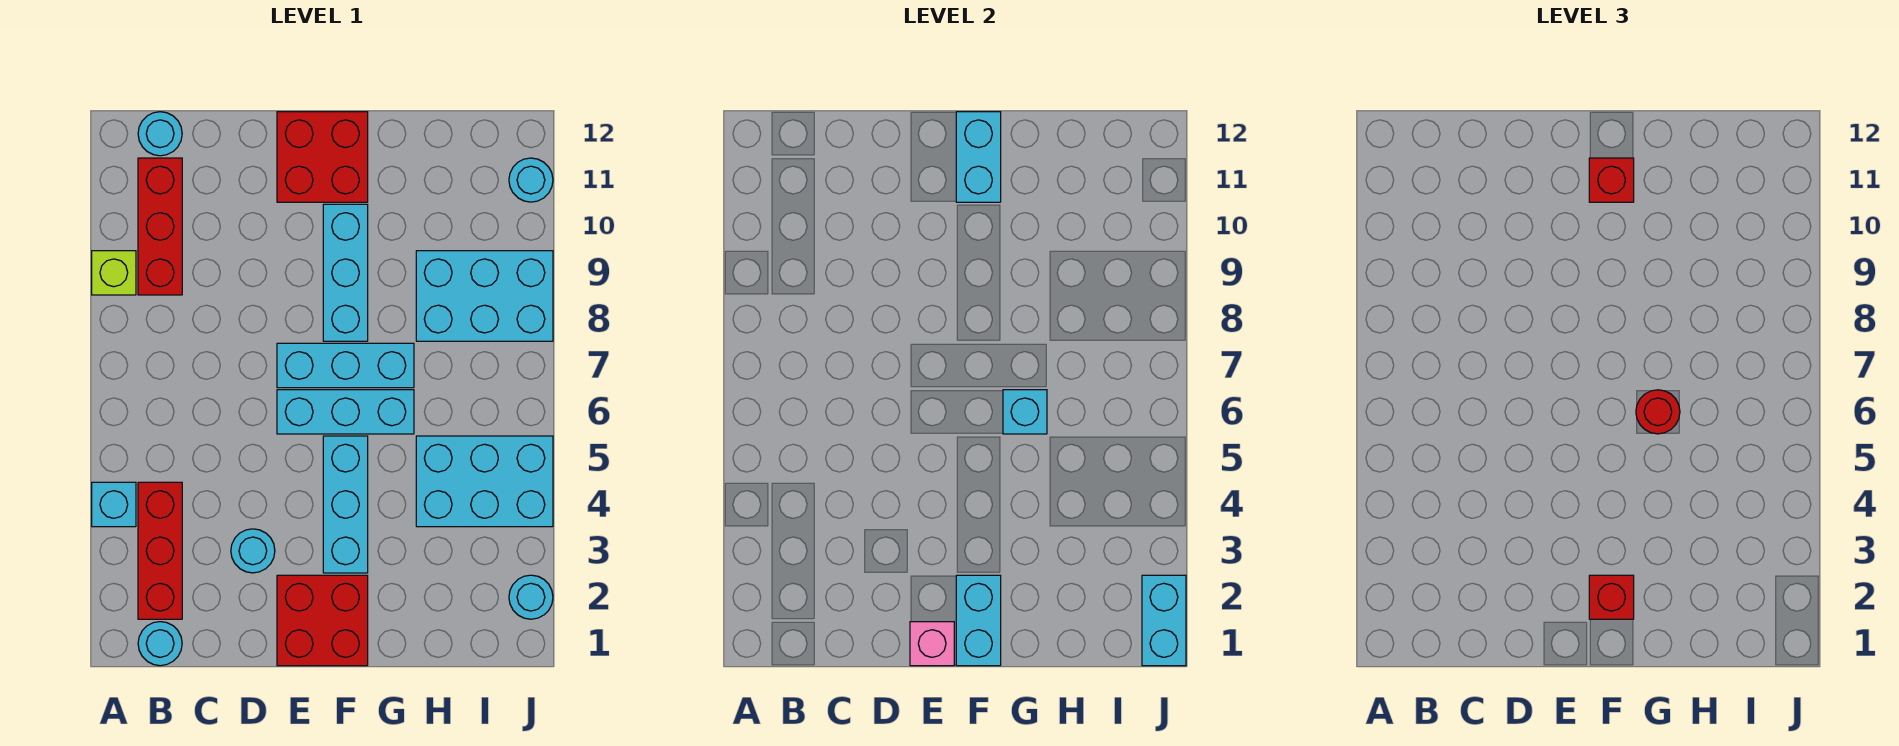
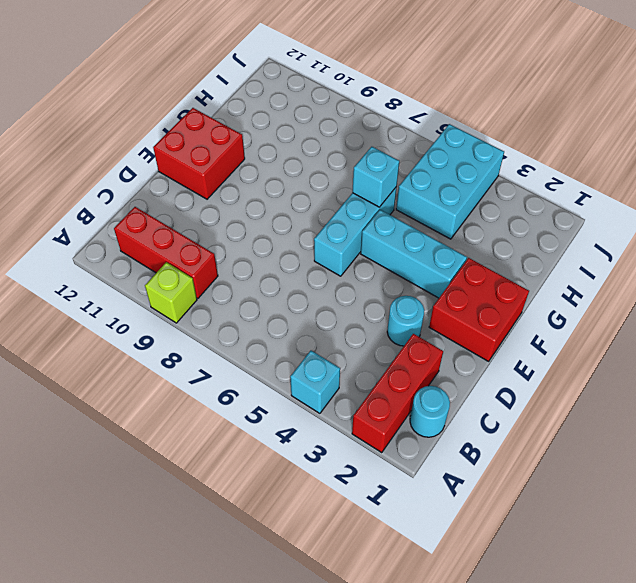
red brick A2:C2 level 1 -> red brick B2:B4 level 1
none -> cyan round brick B12 level 1
none -> cyan brick E7:G7 level 1
none -> cyan brick F8:F10 level 1

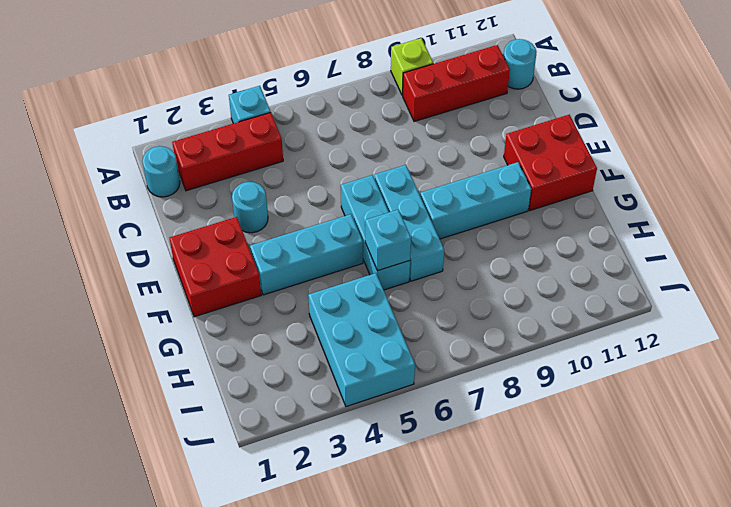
none -> cyan brick H8:J9 level 1
none -> cyan round brick J2 level 1
none -> cyan round brick J11 level 1

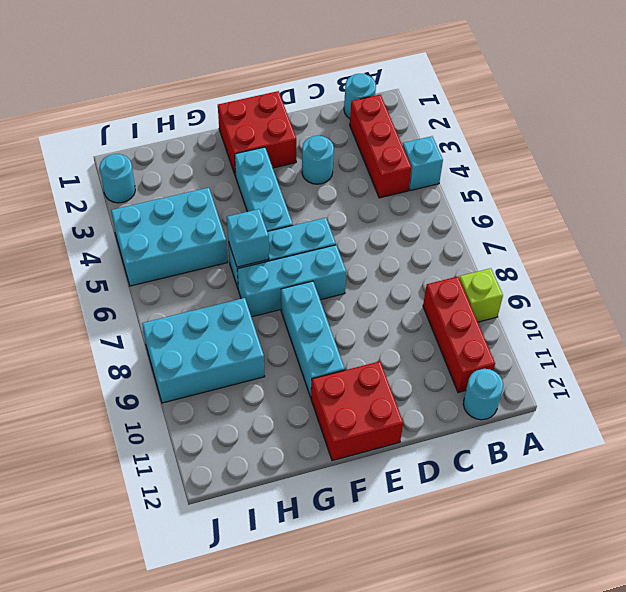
none -> cyan round brick J11 level 1
none -> pink brick E1 level 2
none -> cyan brick F1:F2 level 2

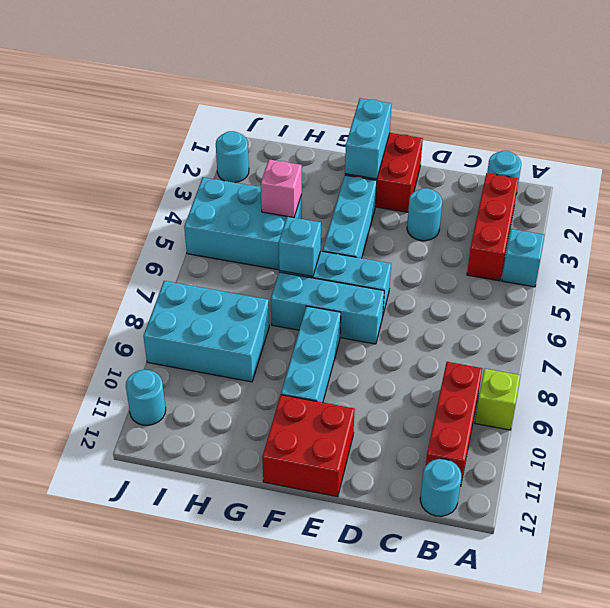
pink brick H4 level 2 -> pink brick E1 level 2
none -> cyan brick F11:F12 level 2
none -> cyan brick J1:J2 level 2
none -> red brick F2 level 3

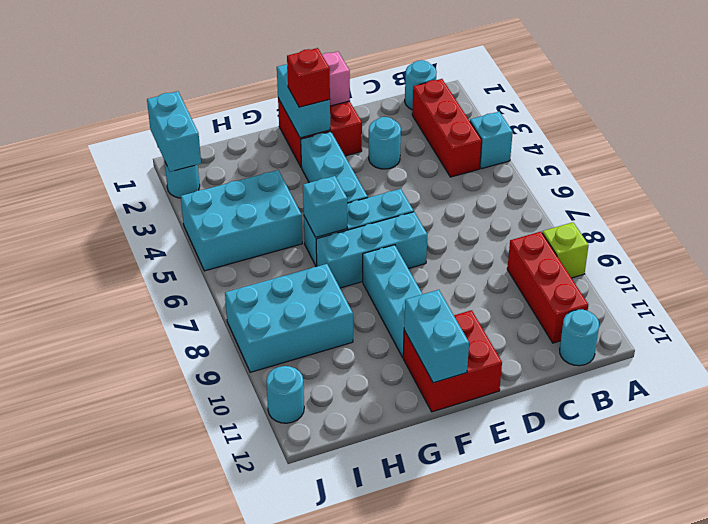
none -> red brick F11 level 3
none -> red round brick G6 level 3

